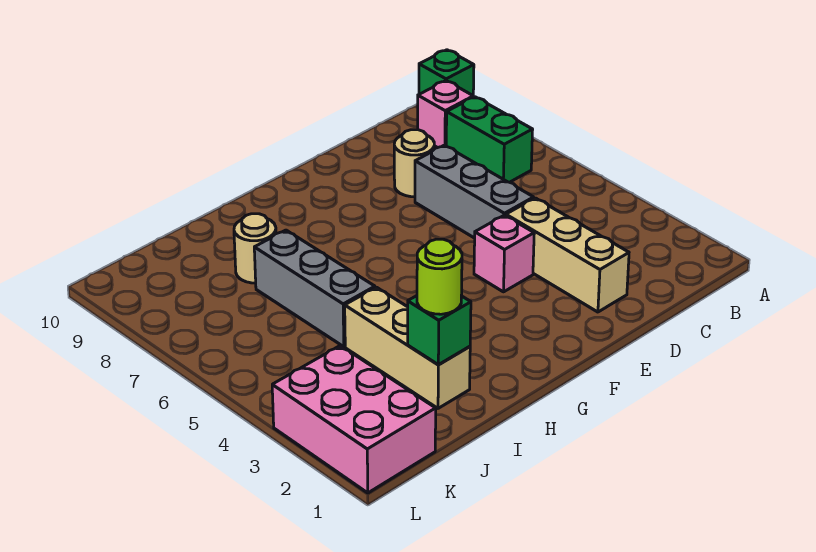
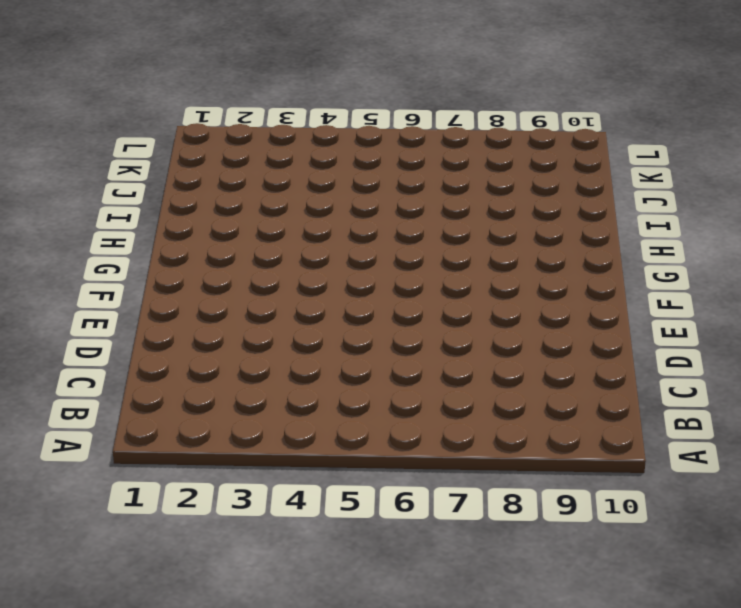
none -> green brick A10 level 1
none -> green brick B7:B8 level 1
none -> pink brick B9 level 1

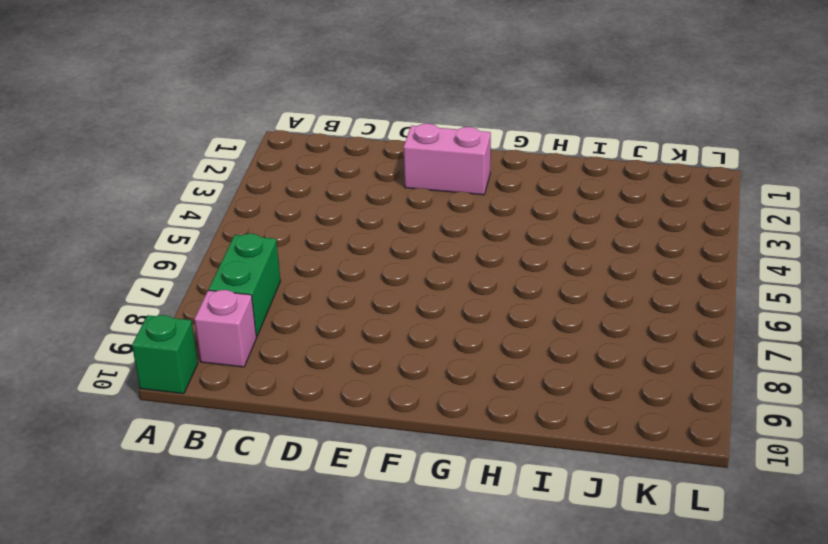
pink brick E2:F2 level 1 -> none
none -> tan brick D2:D4 level 1
none -> grey brick D5:D7 level 1
none -> tan round brick D8 level 1

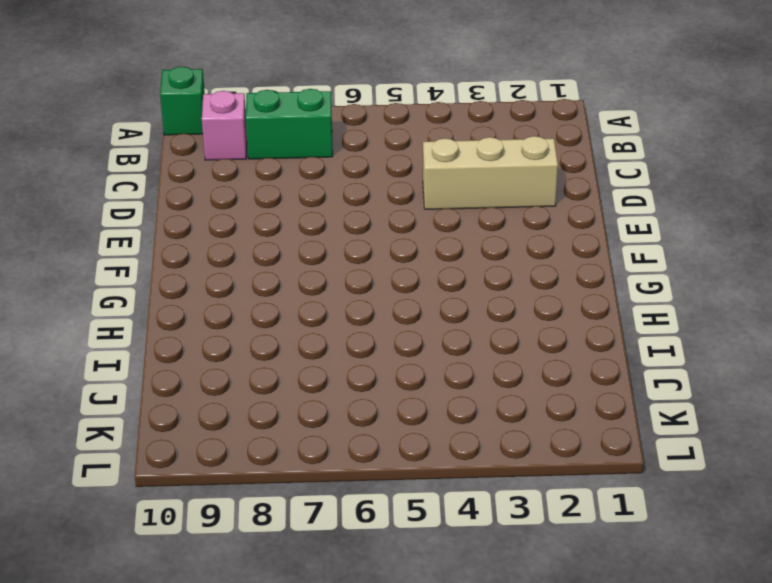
none -> grey brick D5:D7 level 1
none -> tan round brick D8 level 1
none -> pink brick E4 level 1

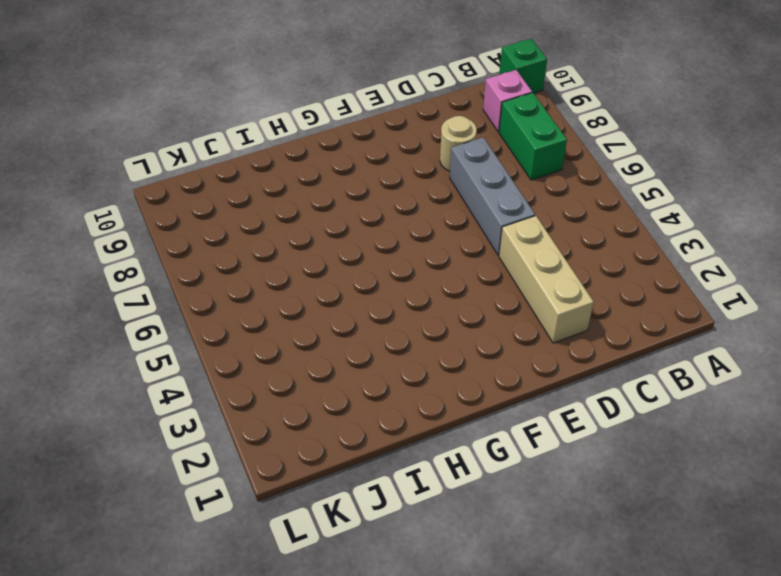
none -> pink brick E4 level 1
none -> tan brick I2:I4 level 1
none -> grey brick I5:I7 level 1

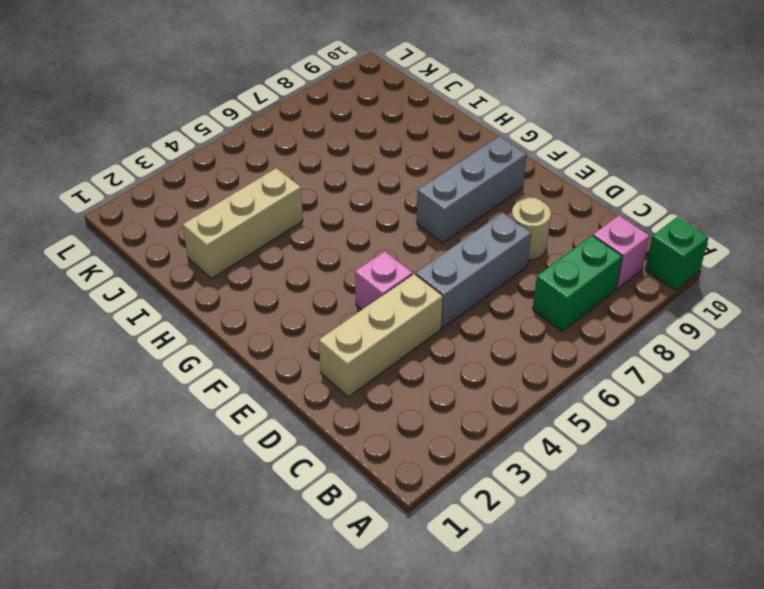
grey brick F7:F9 level 1 -> grey brick I5:I7 level 1
none -> tan round brick I8 level 1
none -> pink brick K1:L3 level 1
none -> green brick I2 level 2

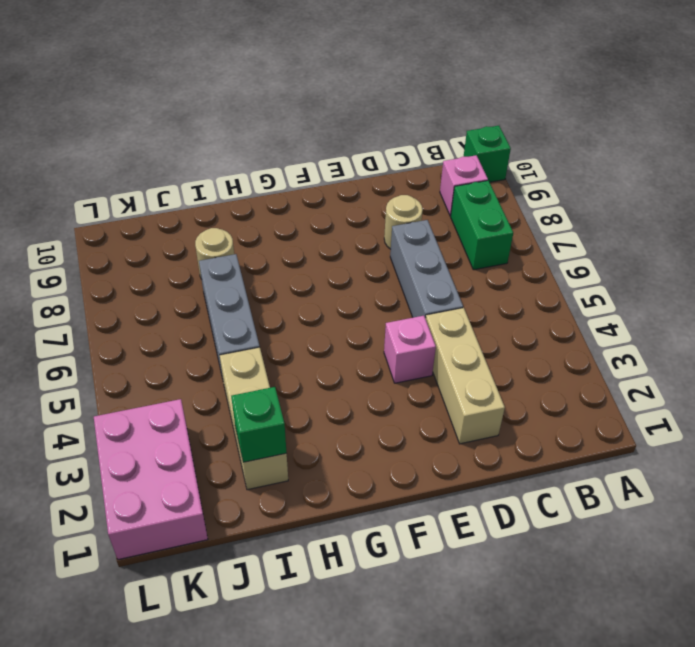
none -> lime round brick I2 level 3

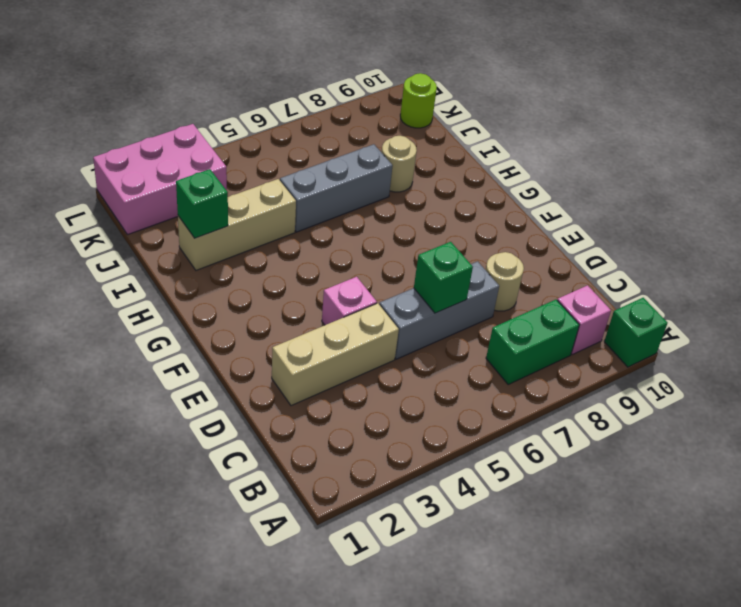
green brick D6 level 2 -> none
lime round brick K10 level 1 -> lime round brick I2 level 3

